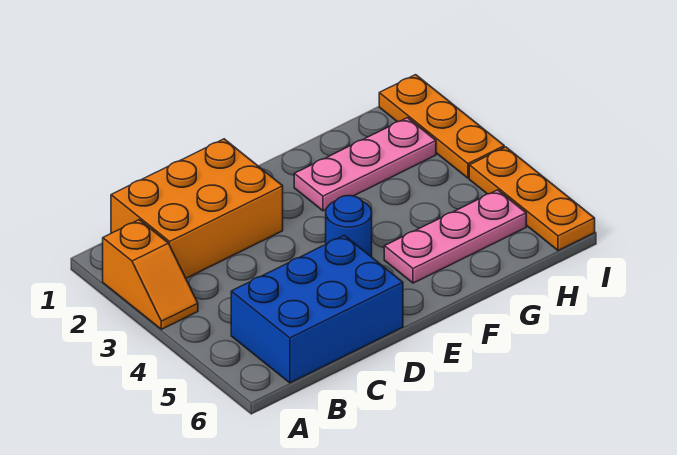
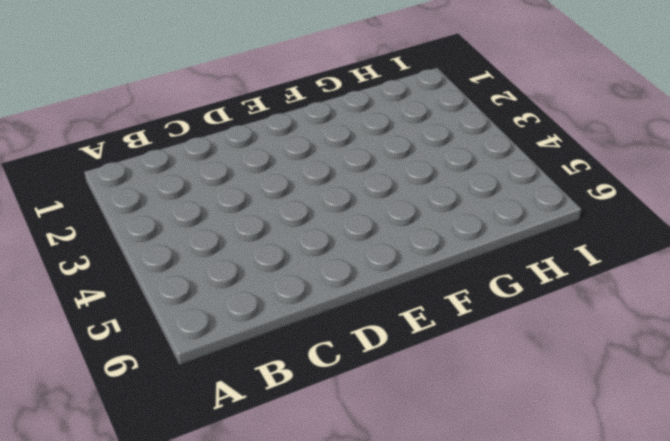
none -> orange slope A2:A3 level 1 top 2
none -> orange brick B1:D2 level 1

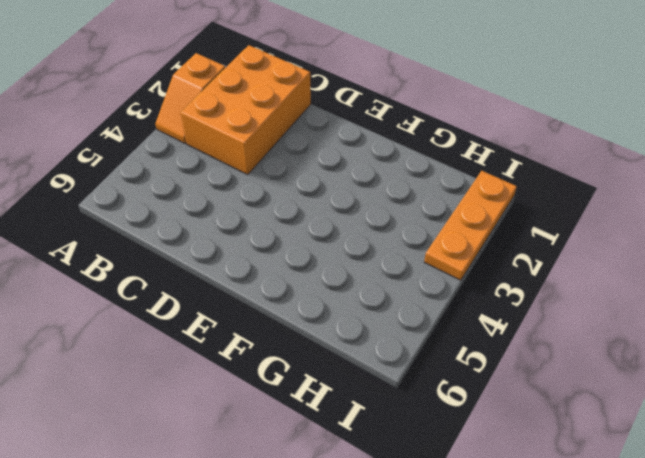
orange brick B1:C3 level 1 -> orange brick B1:D2 level 1
none -> blue brick B5:D6 level 1
none -> blue round brick E4 level 1

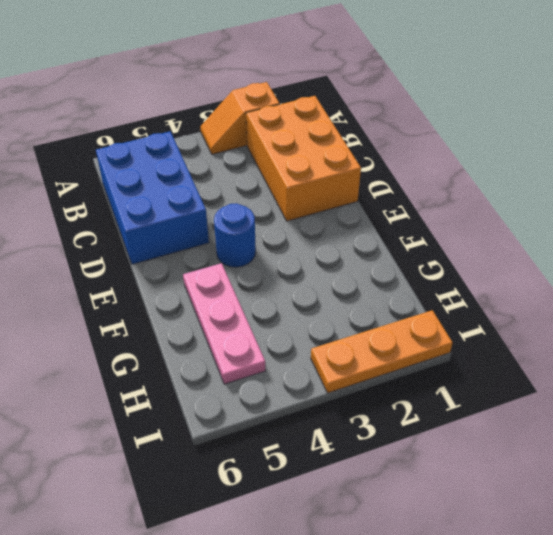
none -> pink plate F2:H2 level 1
none -> orange plate I4:I6 level 1

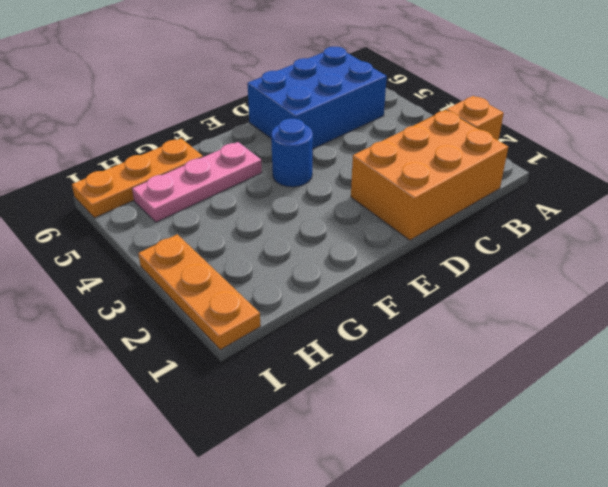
orange plate G6:I6 level 1 -> orange plate I4:I6 level 1
none -> pink plate F2:H2 level 1

